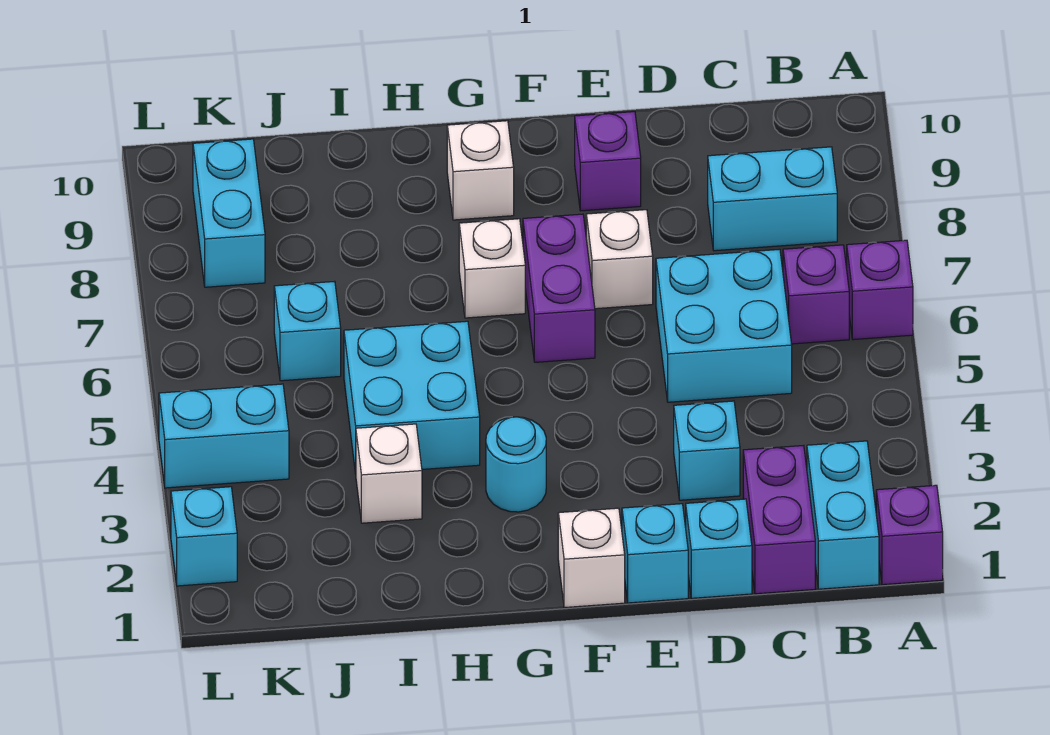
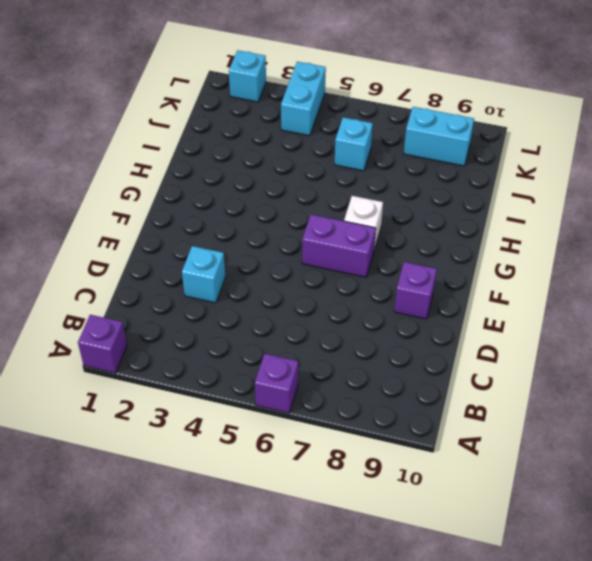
none -> cyan brick B1:B2 level 1
none -> purple brick B6 level 1
none -> cyan brick B8:C8 level 1

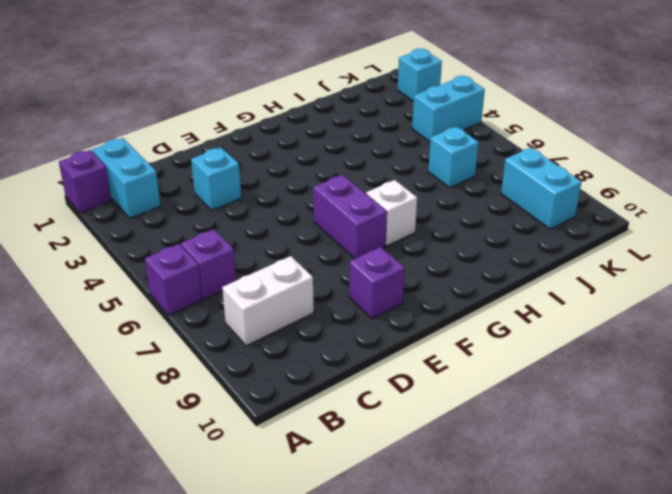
white brick B8:C8 level 1 -> cyan brick B8:C8 level 1
none -> purple brick C1:C2 level 1
none -> cyan brick C5:D6 level 1
none -> cyan brick D1 level 1

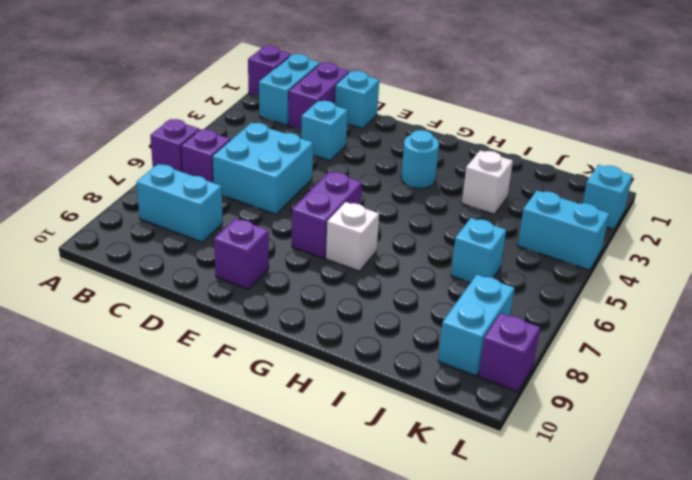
purple brick L9 level 1 -> none
none -> cyan brick E1 level 1
none -> white brick E7 level 1
none -> white brick F1 level 1

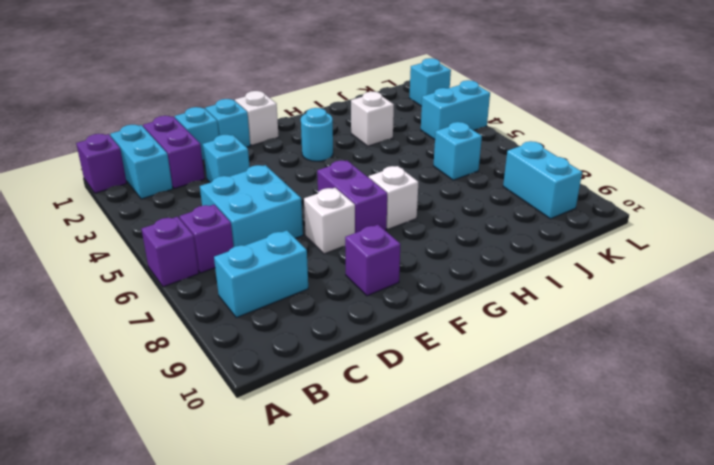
none -> white brick G9 level 1
none -> cyan brick H4:I5 level 1

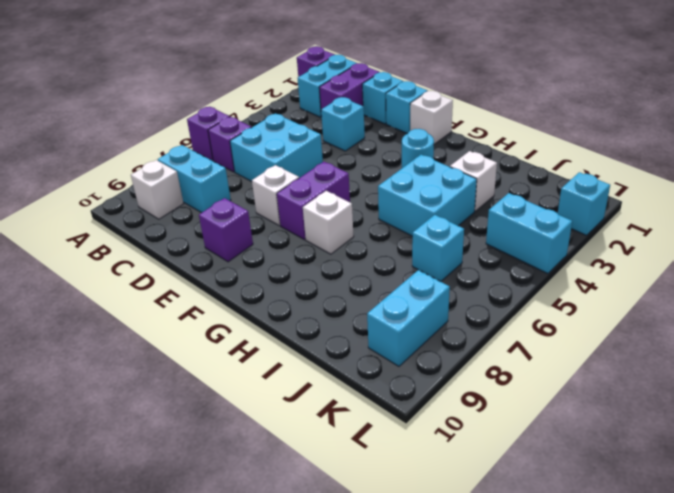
white brick B9 level 1 -> white brick G9 level 1

